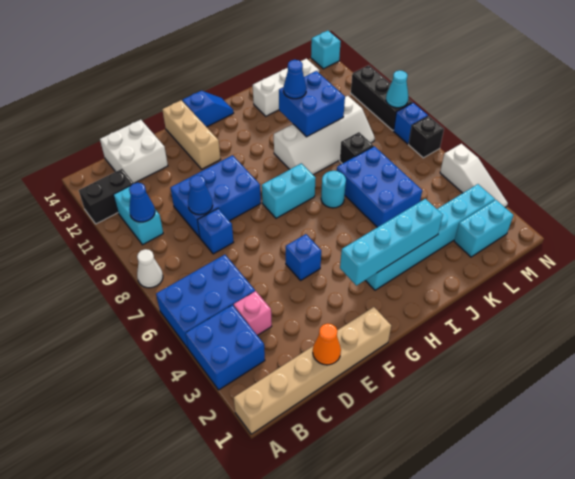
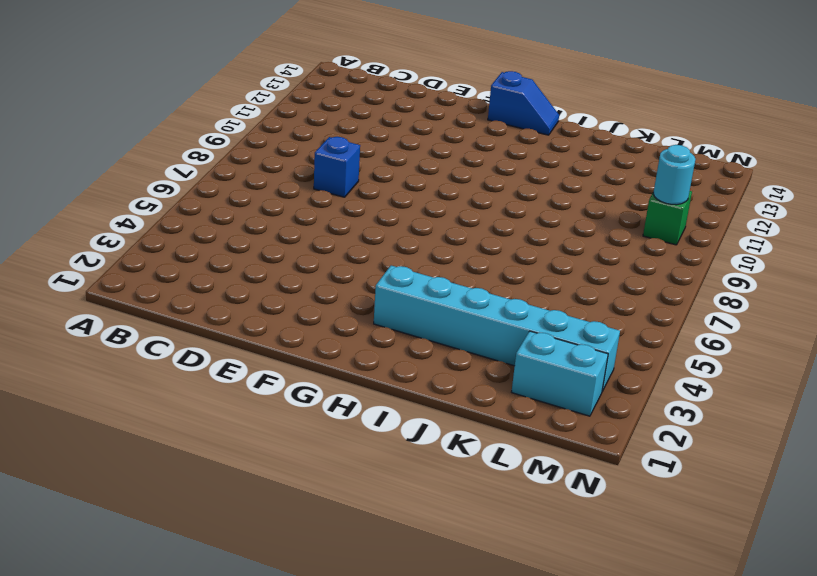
green brick M10 level 1 -> none
cyan round brick M10 level 2 -> cyan round brick I7 level 1
none -> tan brick A1:F1 level 1
none -> blue brick A3:B4 level 1
none -> blue brick A5:C6 level 1
none -> white cone A8 level 1

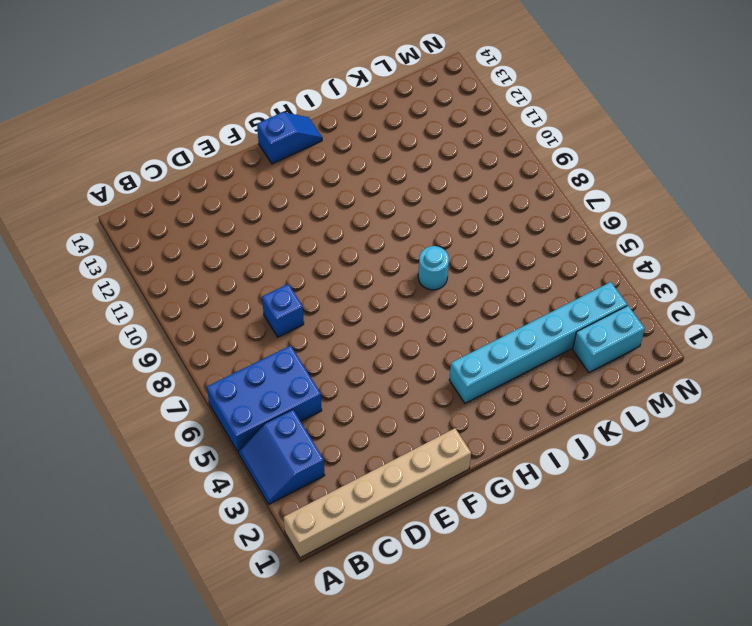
blue slope A3:B4 level 1 top B -> blue brick A3:B4 level 1
none -> white cone A8 level 1
none -> black brick A12:B12 level 1
none -> cyan brick B10:B11 level 1
none -> pink brick C4 level 1

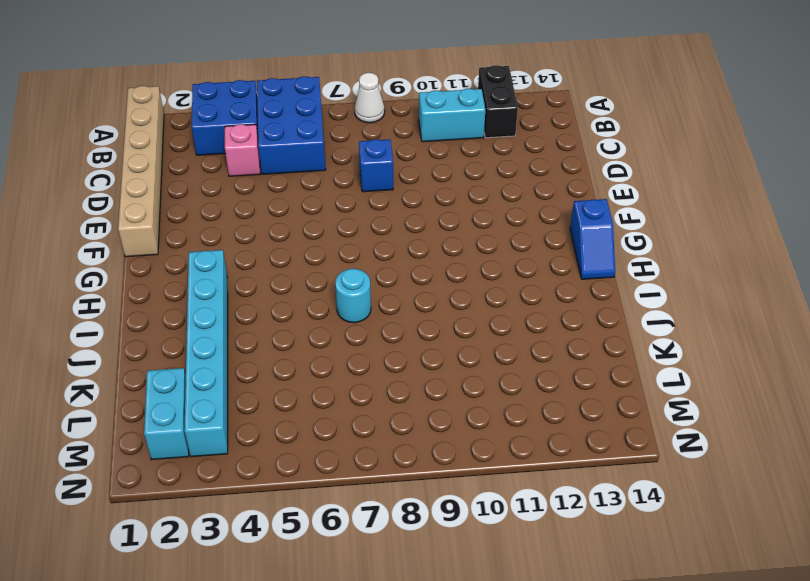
none -> white brick C13:D14 level 1
none -> blue brick D9:F10 level 1
none -> blue brick F5 level 1
none -> tan brick F12:F14 level 1

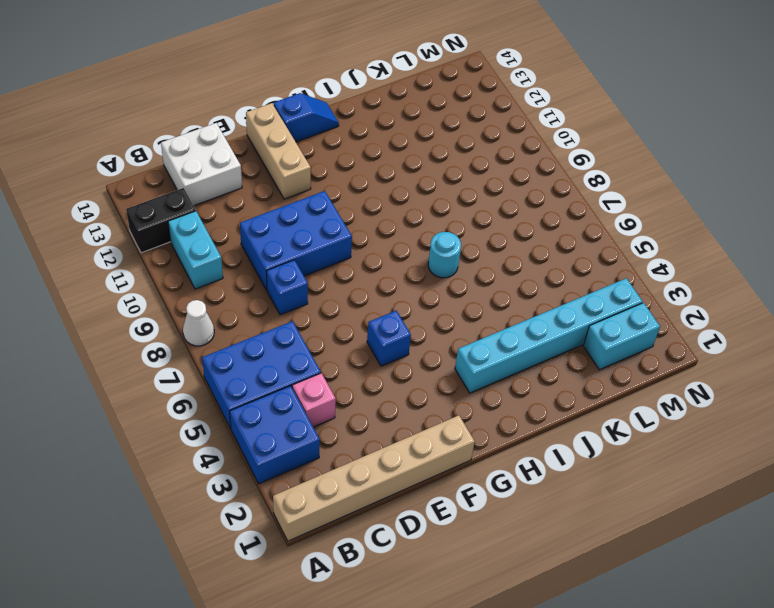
none -> cyan brick G8:H8 level 1
none -> white slope I9:L10 level 1 top 10
none -> blue brick J5:K7 level 1
none -> white brick J13:L13 level 1

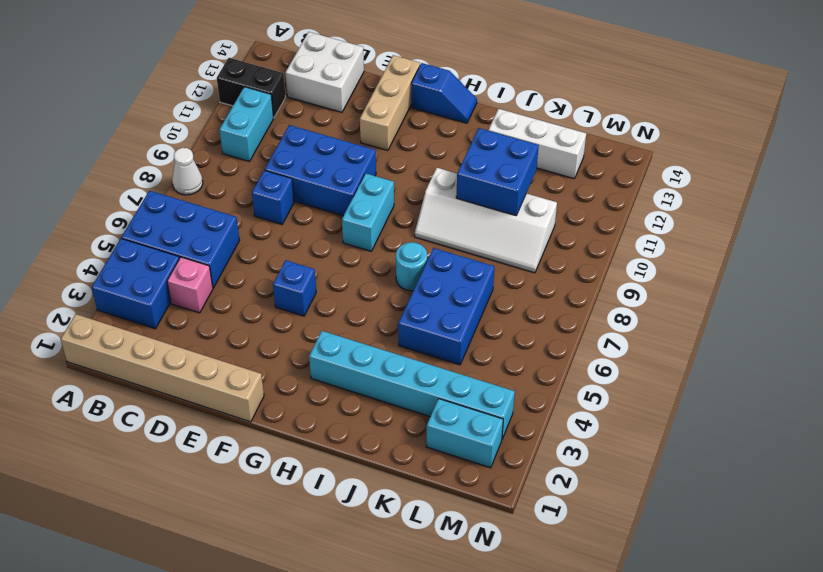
cyan brick G8:G9 level 1 -> cyan brick G8:H8 level 1
none -> black brick K8 level 1
none -> white slope N3:N5 level 1 top 5
none -> black brick N7 level 1
none -> blue brick N8 level 1

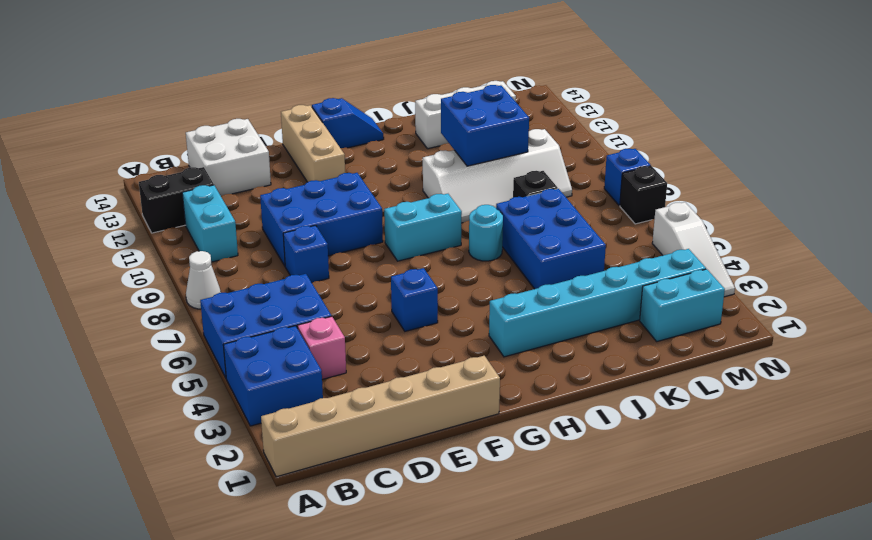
none -> black brick N9:N11 level 1
none -> cyan brick N14 level 1
none -> blue cone B10 level 2
none -> orange cone D1 level 2

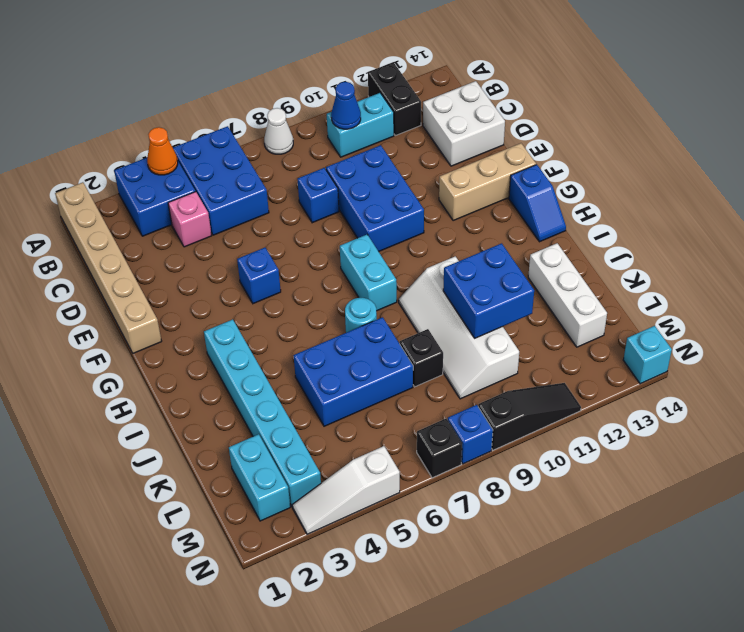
orange cone A4 level 2 -> orange cone D1 level 2
black slope N9:N11 level 1 top 9 -> black brick N9:N11 level 1
none -> blue cone D9 level 2
none -> cyan brick G3:J3 level 2
none -> cyan cone N9 level 2
none -> blue cone J11 level 3

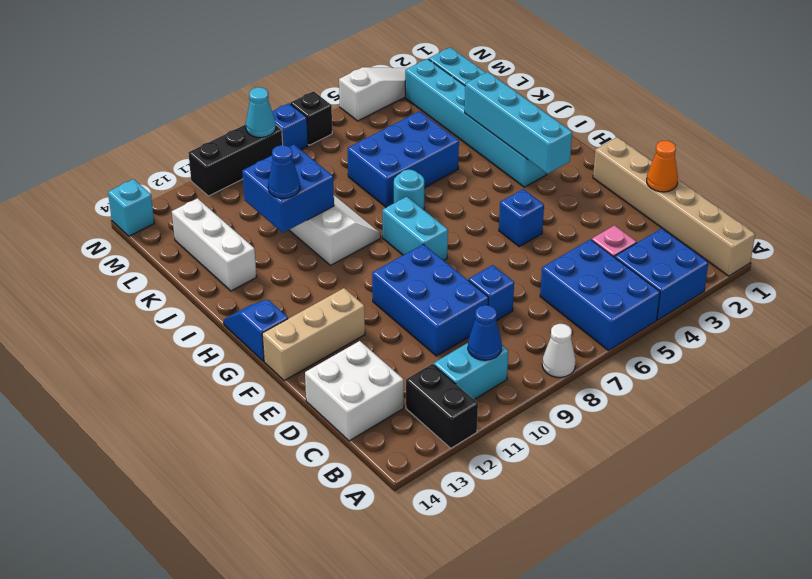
none -> black brick K8 level 1
none -> blue cone D9 level 2

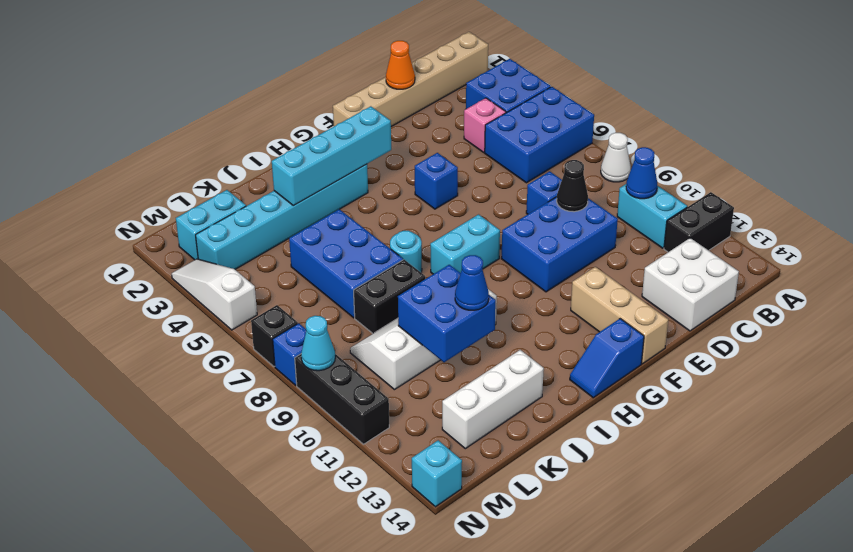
black cone D9 level 2 -> blue cone D9 level 2
black brick J8:K8 level 1 -> black brick K8 level 1

